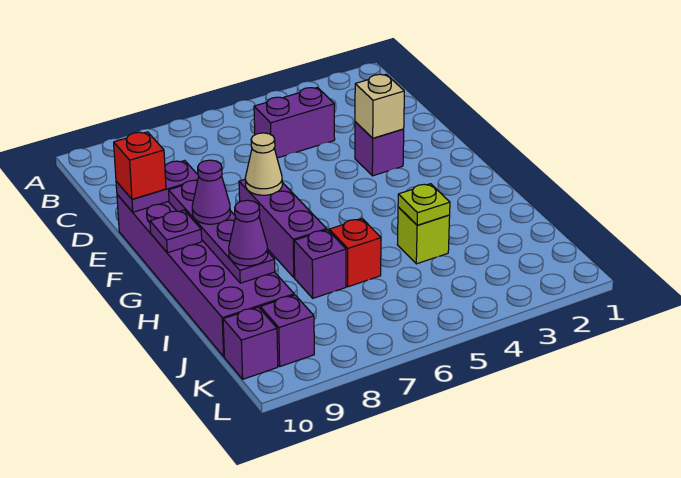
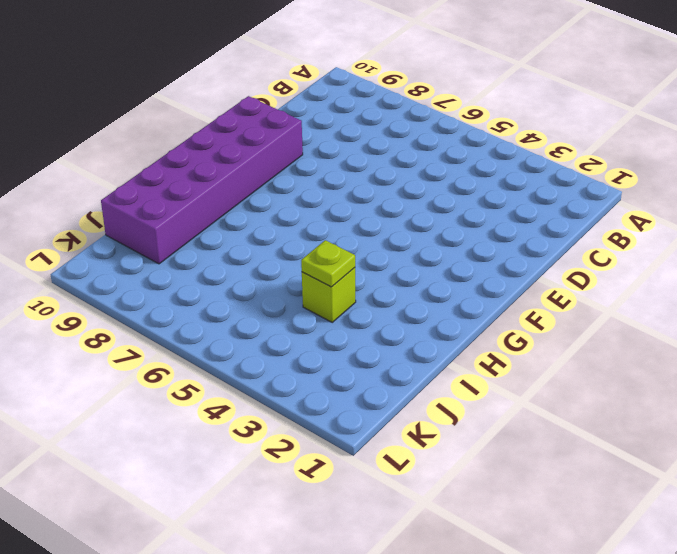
none -> purple brick C4:C5 level 1
none -> purple brick E3 level 1
none -> purple brick F7:H7 level 1

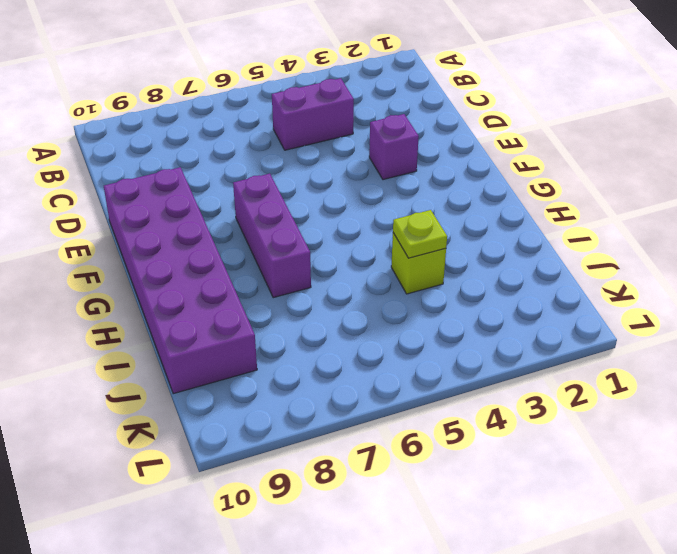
none -> red brick I6 level 1
none -> purple brick I7 level 1
none -> purple brick K9 level 1

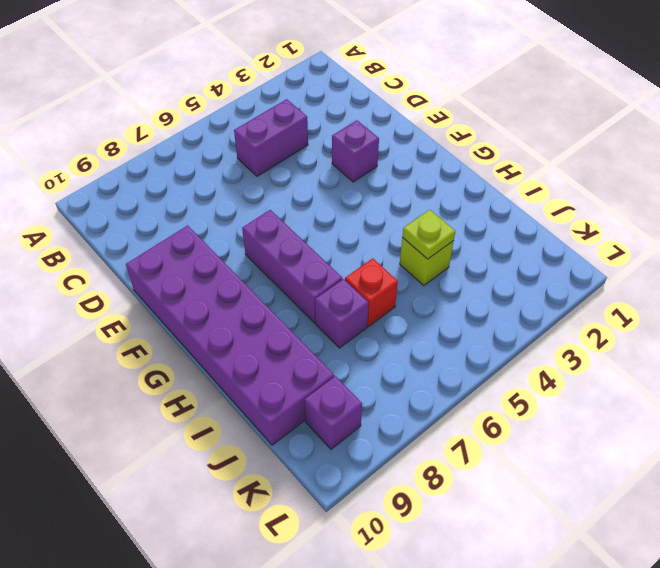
none -> purple brick K10 level 1
none -> tan brick E3 level 2
none -> purple plate E9:E10 level 2

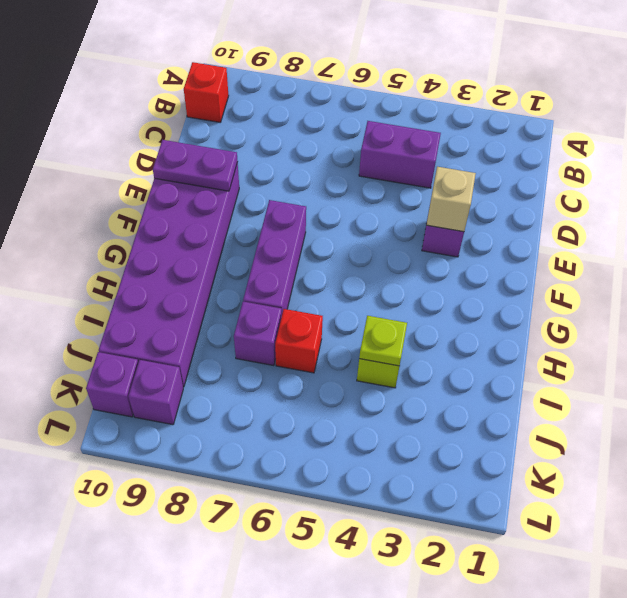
red brick B10 level 1 -> red brick E10 level 3
none -> tan cone F7 level 2
none -> purple plate F9:I9 level 2
none -> purple plate G10 level 2

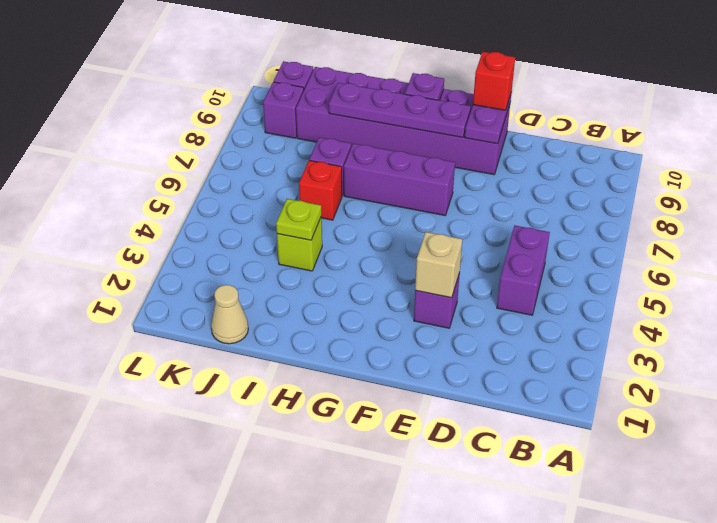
tan cone J1 level 1 -> tan cone F7 level 2
none -> purple cone G9 level 3
none -> purple cone I9 level 3

